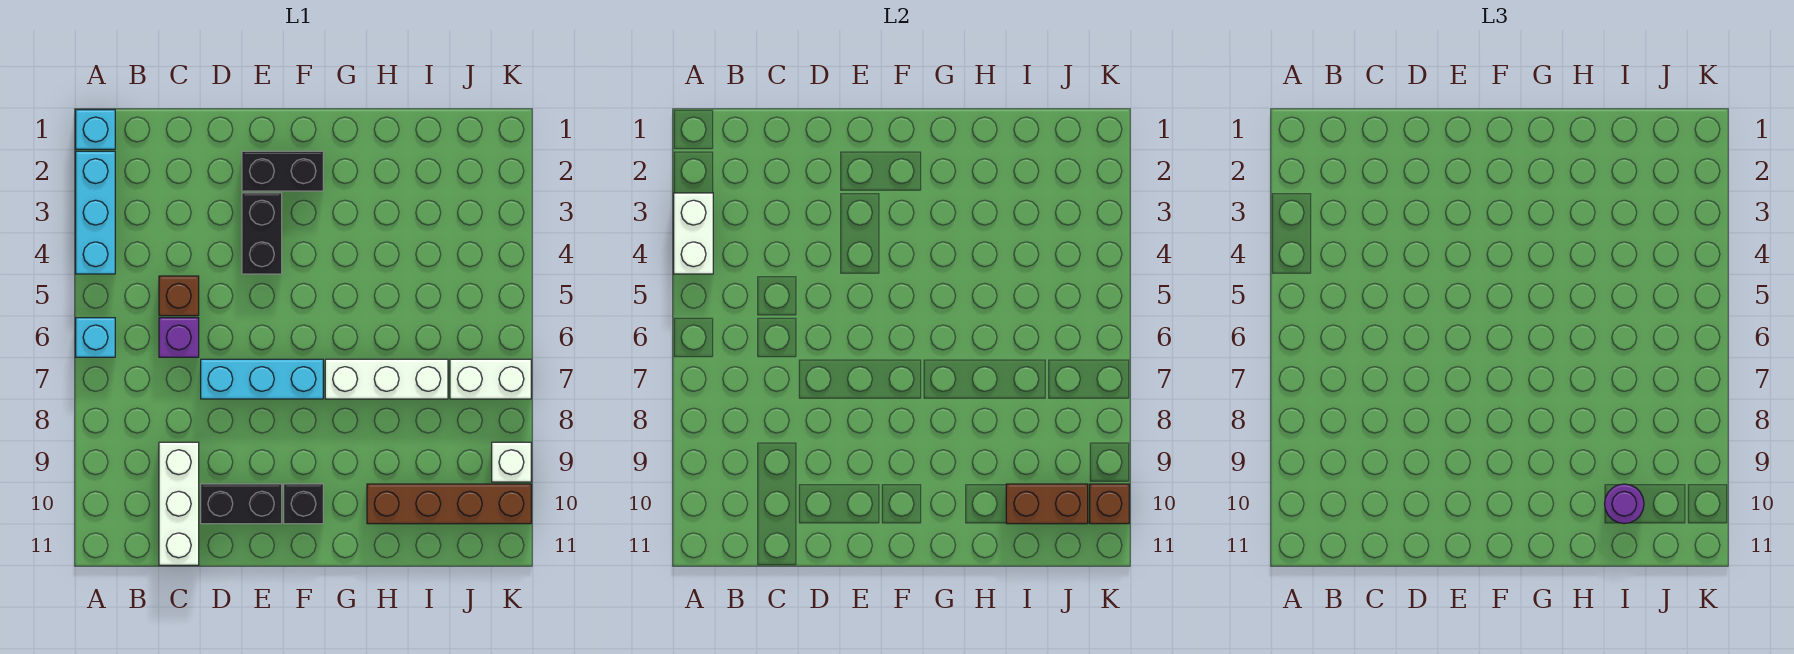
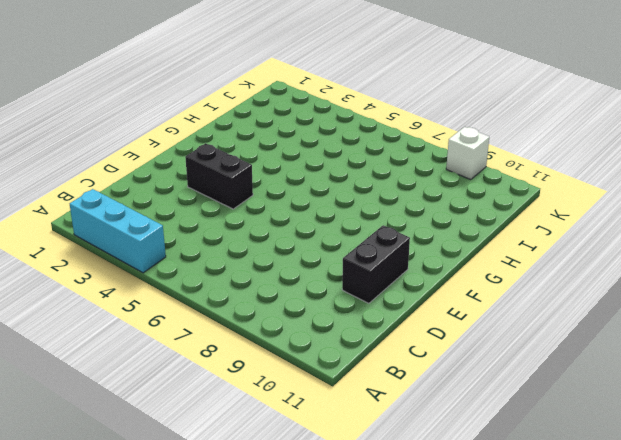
none -> cyan brick A1 level 1
none -> cyan brick A6 level 1
none -> brown brick C5 level 1

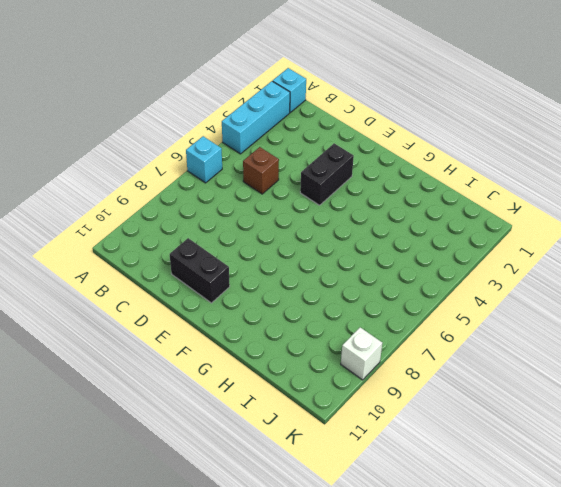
none -> purple brick C6 level 1
none -> white brick C9:C11 level 1
none -> cyan brick D7:F7 level 1

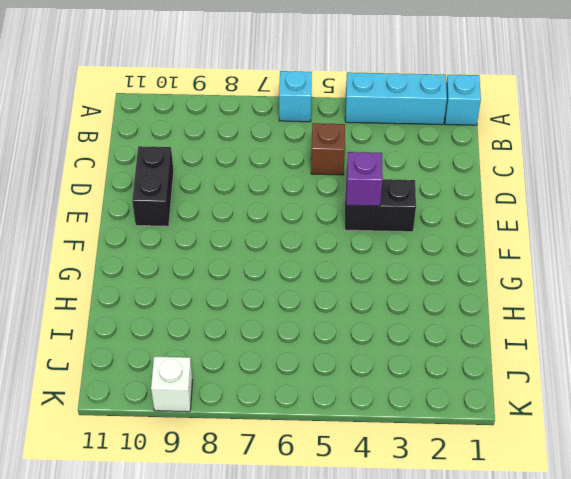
purple brick E4 level 2 -> purple brick C6 level 1
none -> white brick C9:C11 level 1
none -> cyan brick D7:F7 level 1
none -> black brick E2:F2 level 1

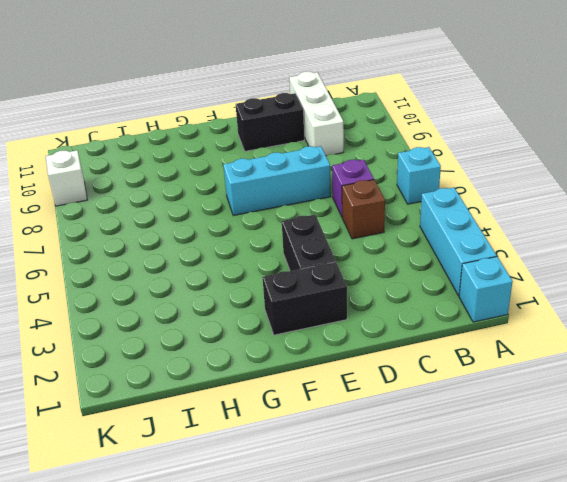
none -> black brick F10 level 1
none -> white brick G7:I7 level 1
none -> brown brick H10:K10 level 1

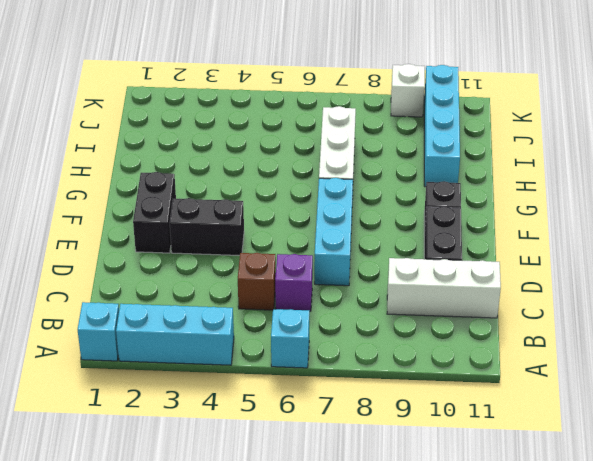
cyan brick H10:K10 level 1 -> brown brick H10:K10 level 1
none -> white brick J7:K7 level 1
none -> white brick A3:A4 level 2
none -> brown brick I10:J10 level 2

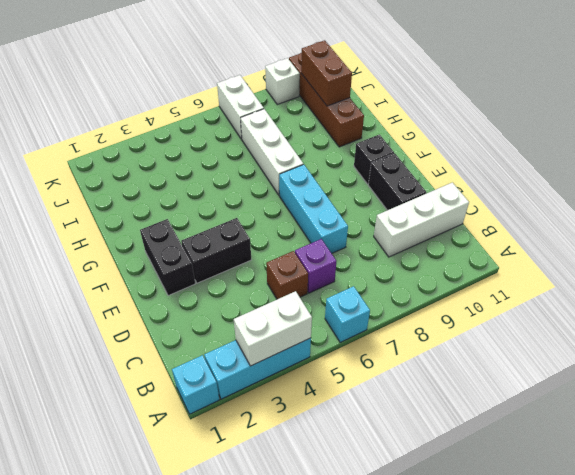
none -> brown brick K10 level 2
none -> purple round brick I10 level 3

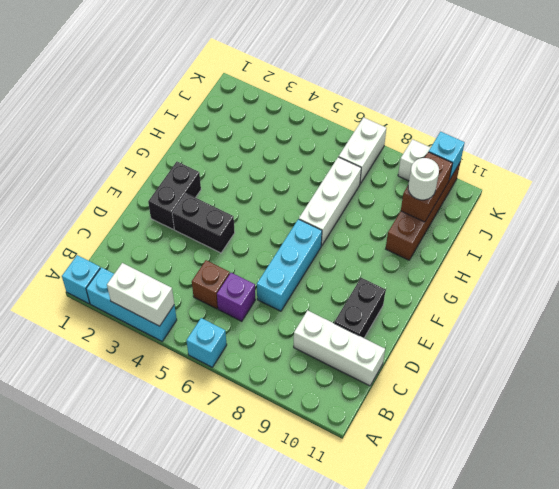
white round brick I10 level 3 -> purple round brick I10 level 3
cyan brick K10 level 2 -> brown brick K10 level 2
none -> black brick F10 level 1

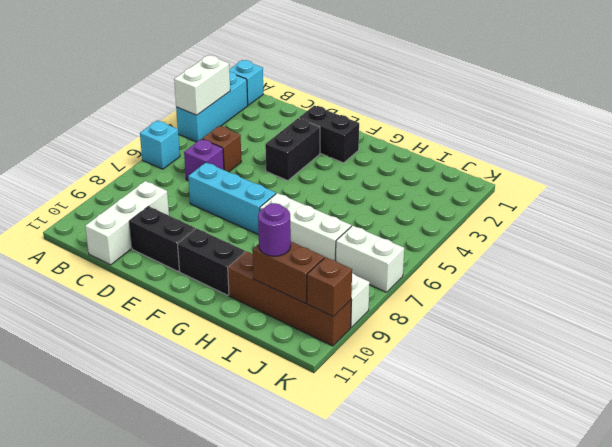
black brick F10:G10 level 1 -> black brick F10 level 1

